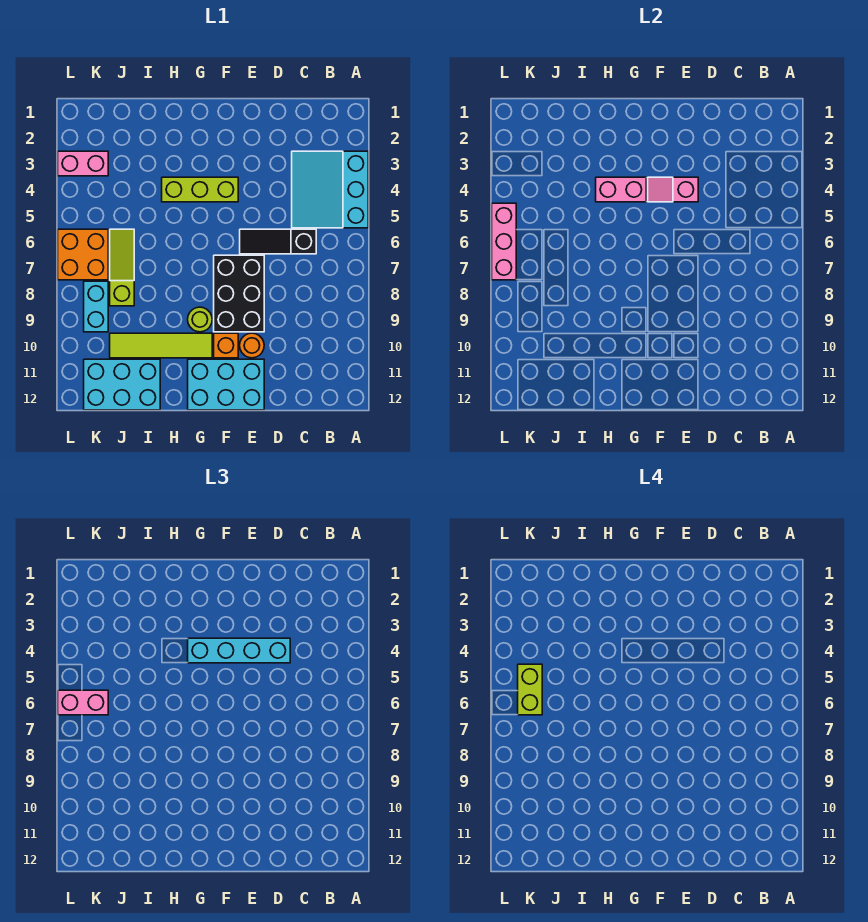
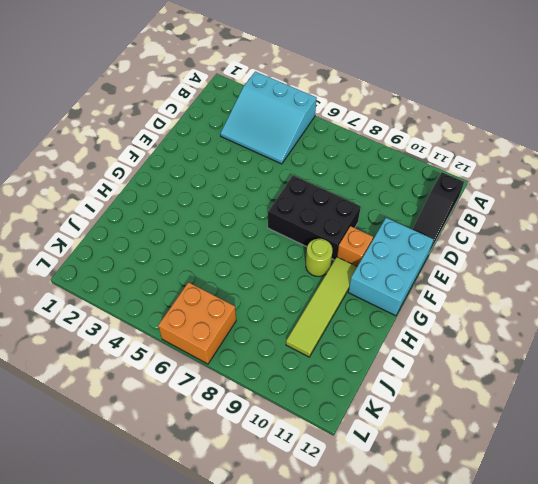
black slope B12:D12 level 1 top B -> black slope C6:E6 level 1 top C
none -> orange round brick E10 level 1
none -> lime brick F4:H4 level 1
none -> cyan brick I11:K12 level 1

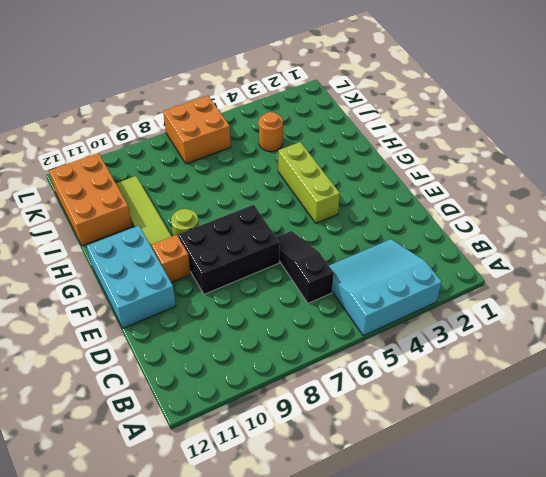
orange brick I11:K12 level 1 -> cyan brick I11:K12 level 1
orange round brick J4 level 1 -> orange round brick E10 level 1
none -> lime slope J6:J8 level 1 top 8
none -> pink brick K3:L3 level 1
none -> cyan brick K8:K9 level 1

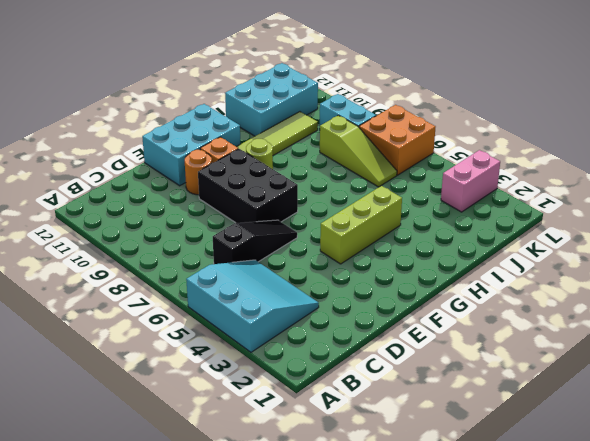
none -> pink slope E4:F4 level 2 top E
none -> pink brick G4:H4 level 2
none -> pink brick L5:L7 level 2

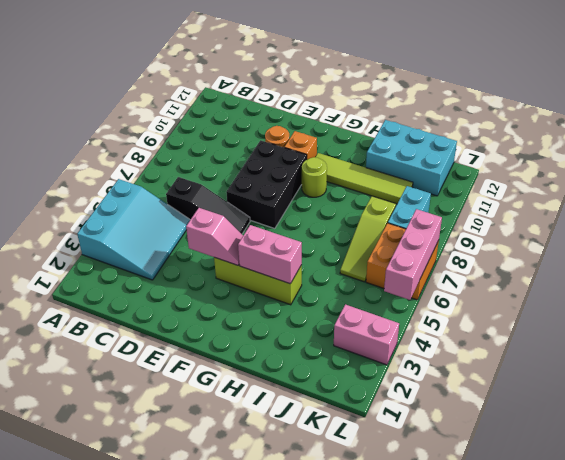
none -> cyan brick E11:G12 level 1
none -> cyan brick D4:G4 level 3
none -> pink brick K6:L6 level 3

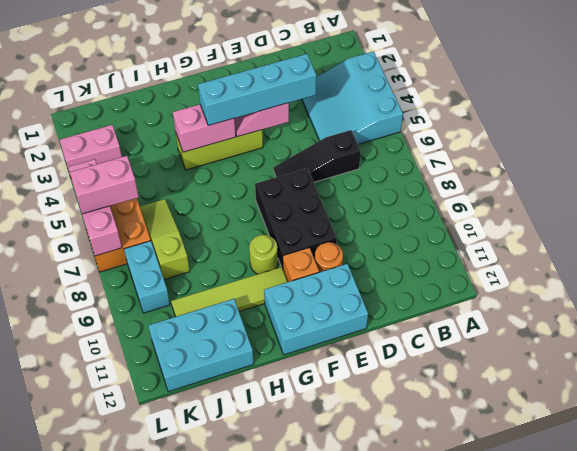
none -> lime brick K5:K6 level 4

